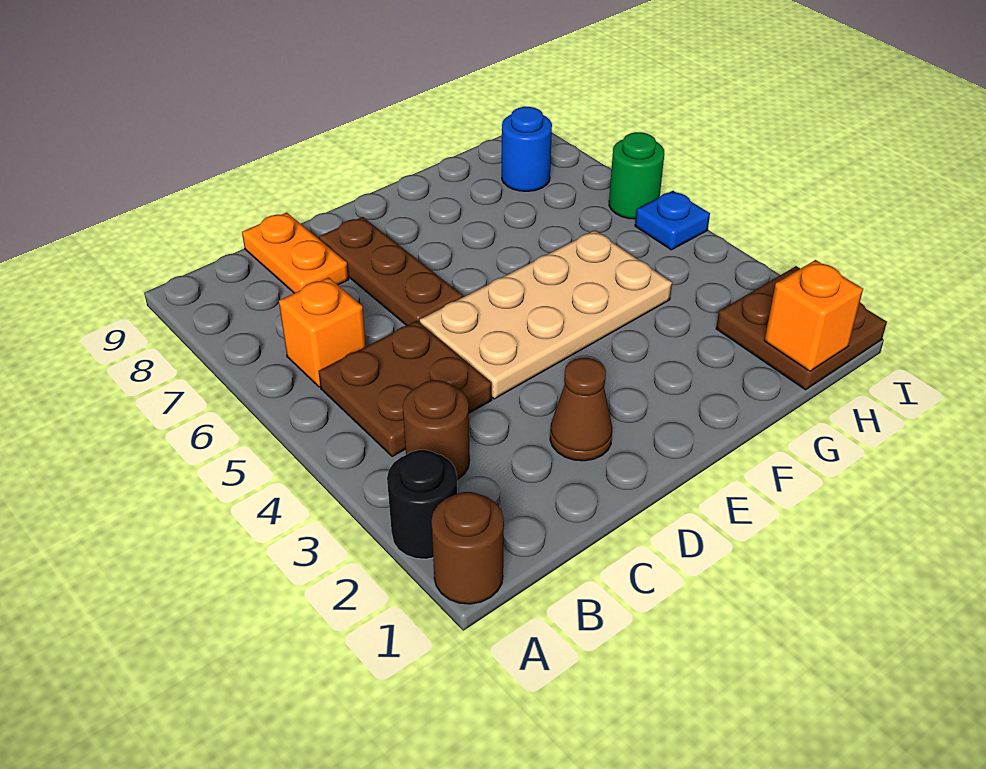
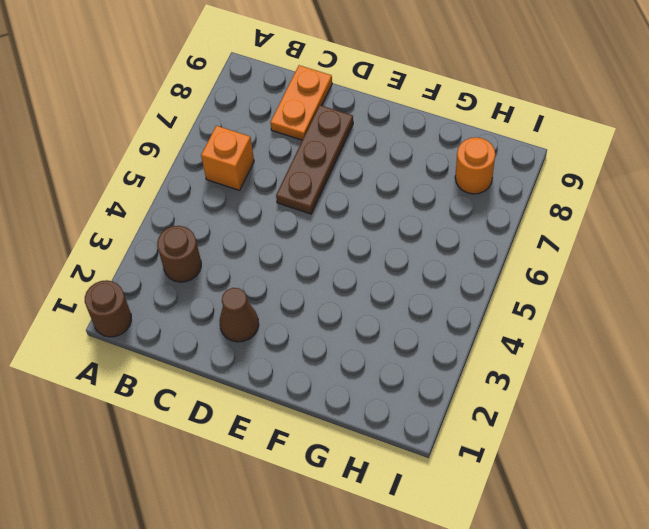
orange round brick H8 level 1 -> blue round brick H8 level 1
none -> black round brick A2 level 1
none -> brown plate B4:C5 level 1
none -> tan plate D4:G5 level 1

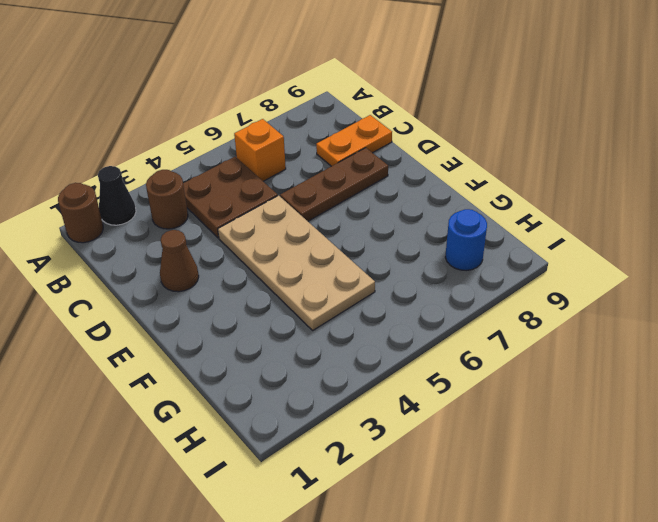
black cone A2 level 1 -> black round brick A2 level 1
none -> brown plate H1:I2 level 1
none -> blue plate I5 level 1
none -> green round brick I6 level 1

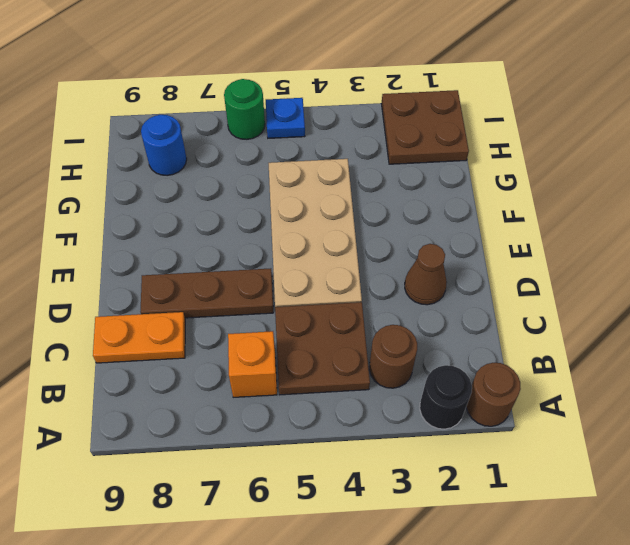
none -> orange brick H1 level 2

